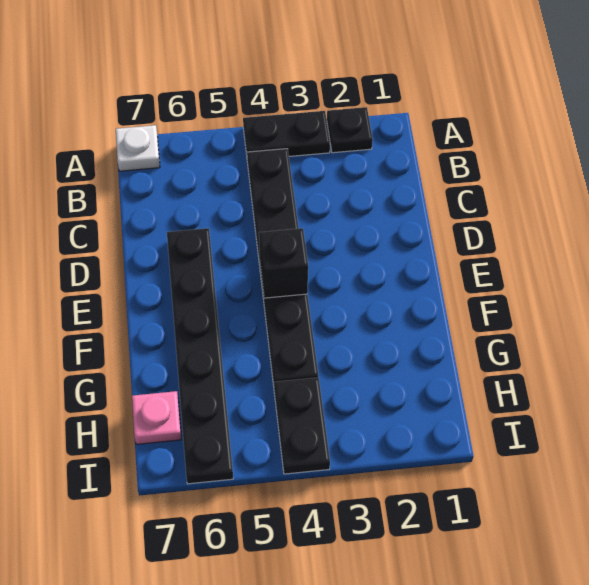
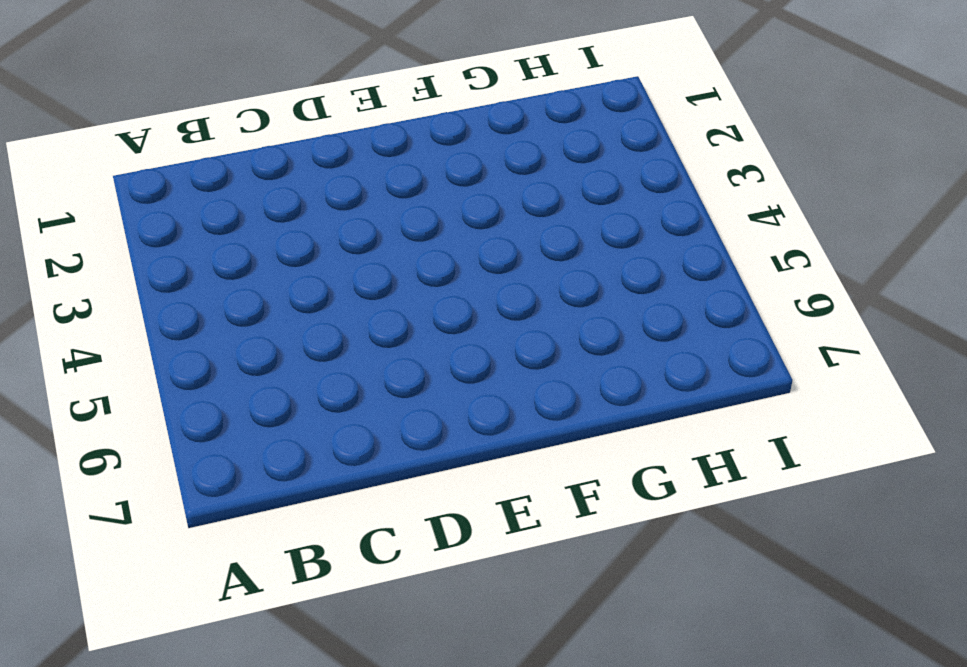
none -> black plate A2 level 1
none -> black plate A3:A4 level 1

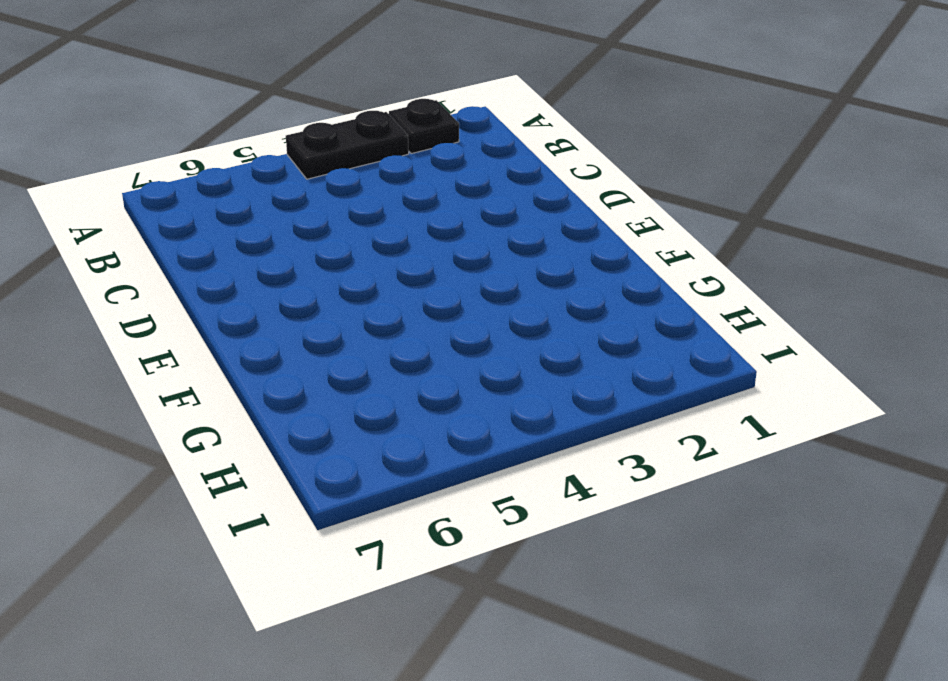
none -> white plate A7 level 1
none -> black plate B4:G4 level 1

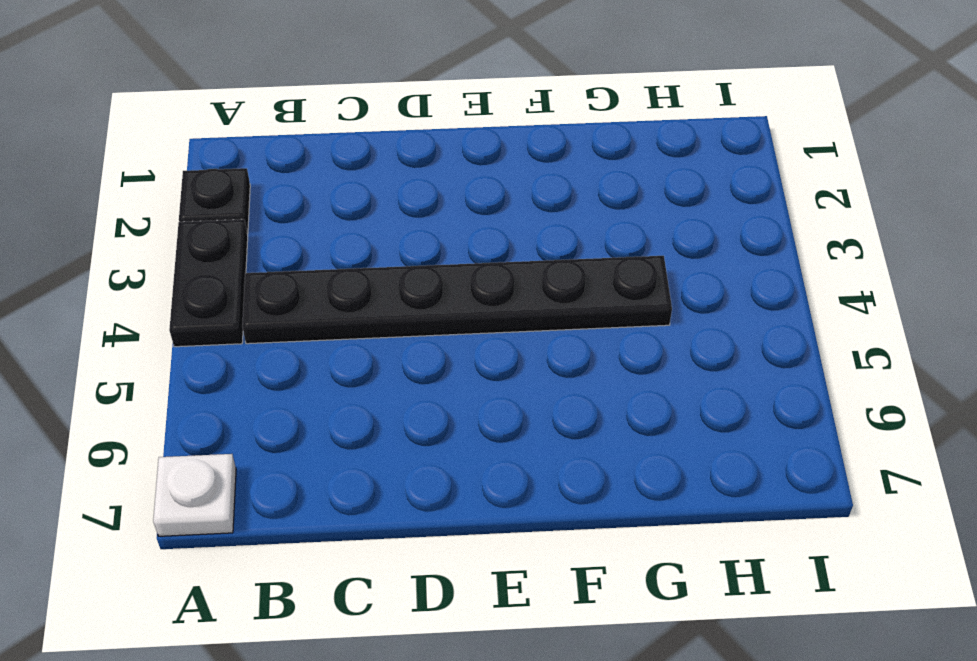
none -> black plate D6:I6 level 1
none -> black plate H4:I4 level 1

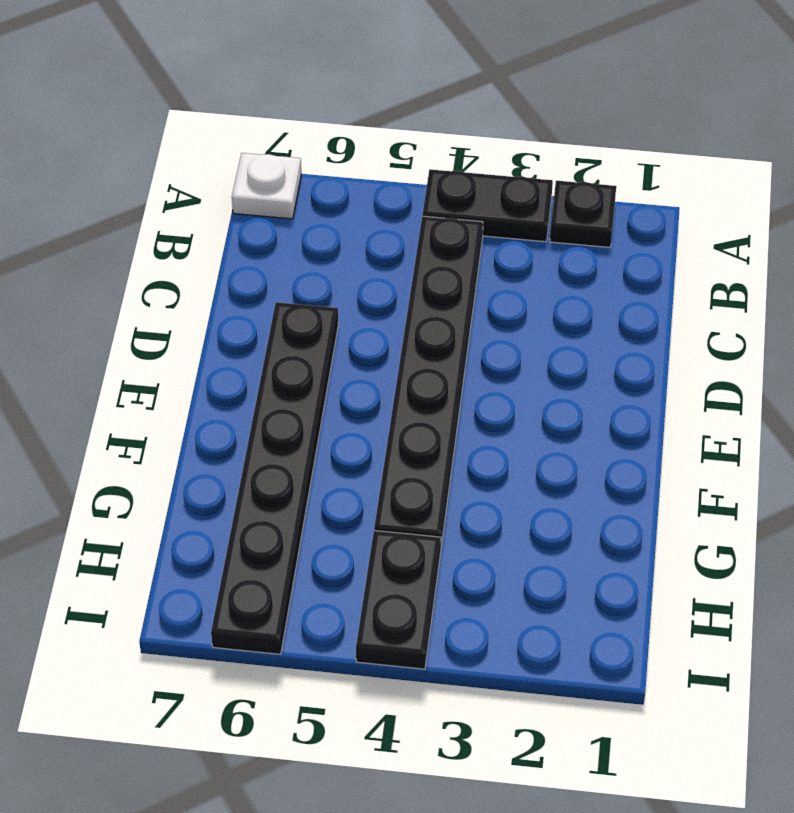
none -> pink plate H7 level 1
none -> black brick E4 level 2

